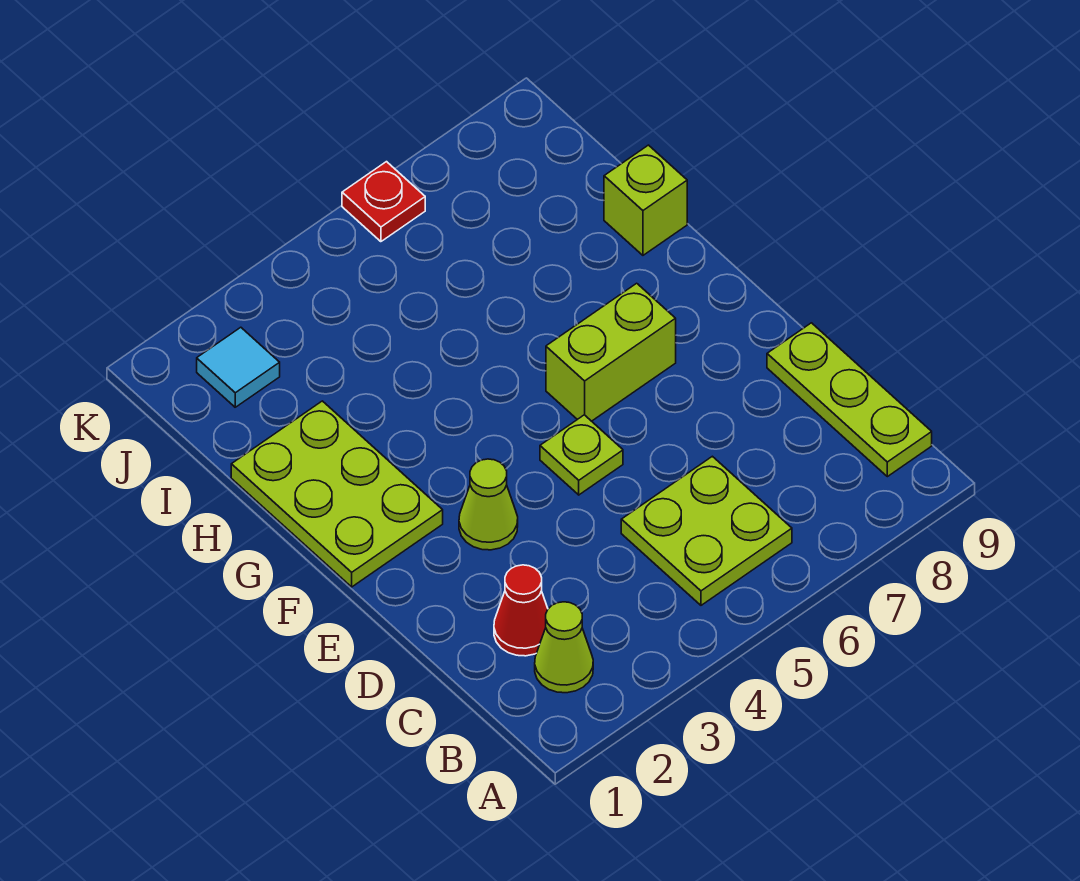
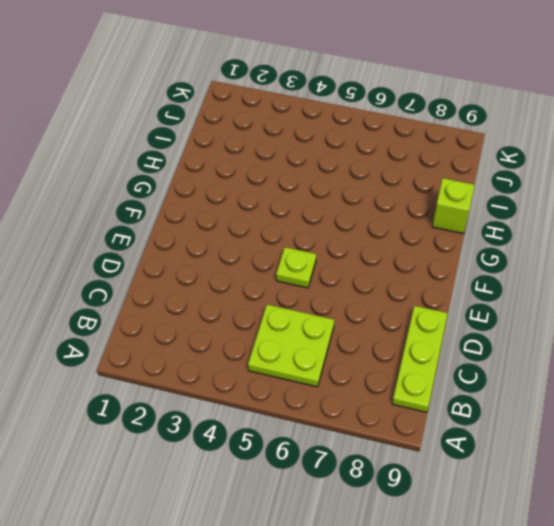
none -> lime cone B2 level 1
none -> red cone C2 level 1

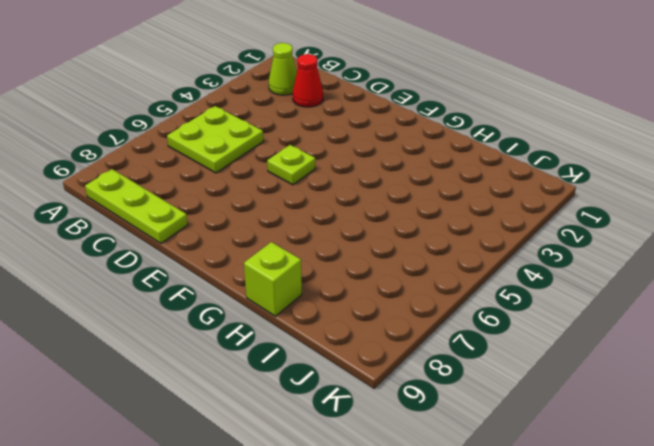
none -> lime cone E3 level 1
none -> lime plate F1:H2 level 1

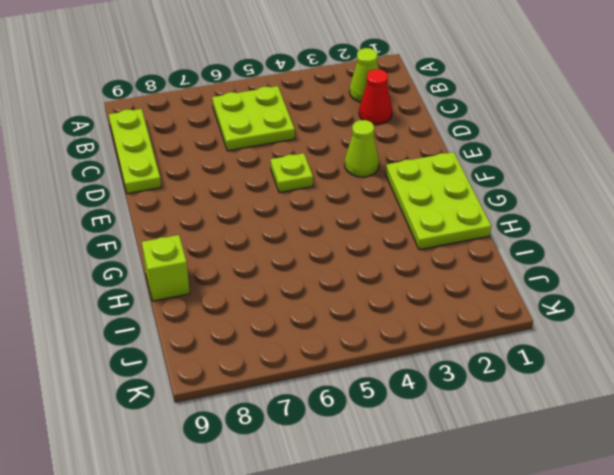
none -> lime brick F6:F7 level 1
none -> cyan tile J2 level 1

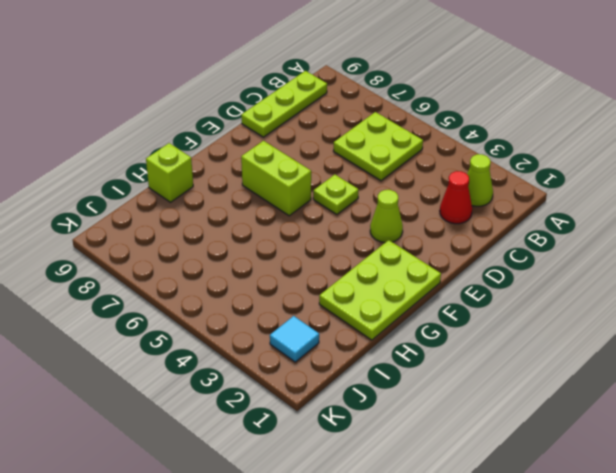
none -> red plate K6 level 1

